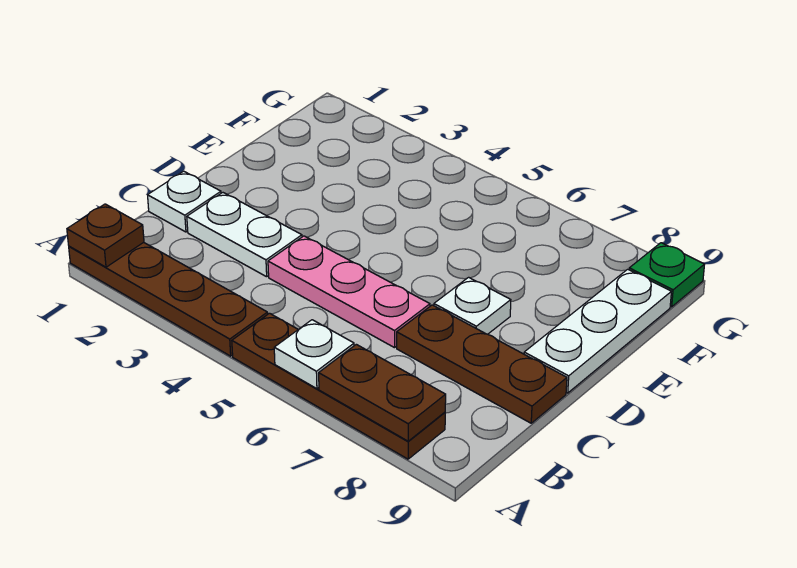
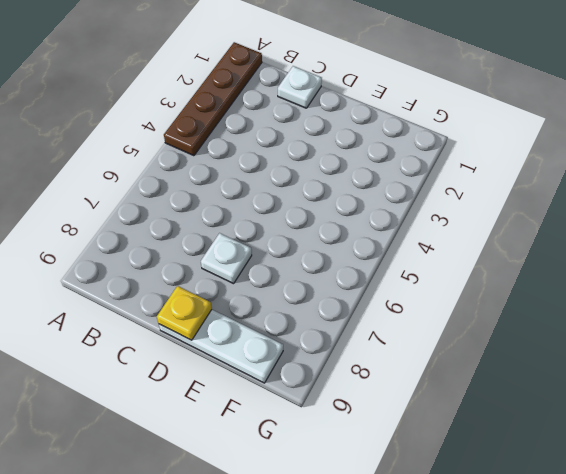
yellow plate D9 level 2 -> none
none -> brown plate A5:A8 level 1
none -> white plate C2:C3 level 1
none -> pink plate C4:C6 level 1

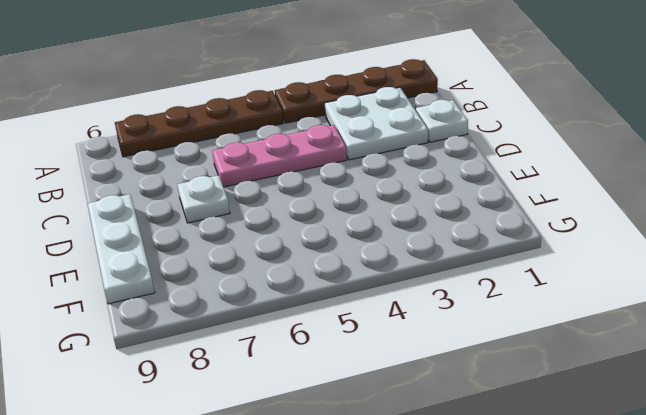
white plate B2:C3 level 1 -> white plate C2:C3 level 1
none -> brown plate C7:C9 level 1
none -> green plate G9 level 1
none -> brown plate A1 level 2

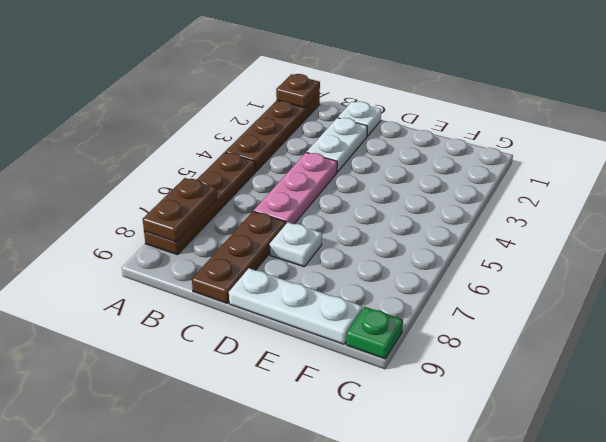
none -> white plate A6 level 2

